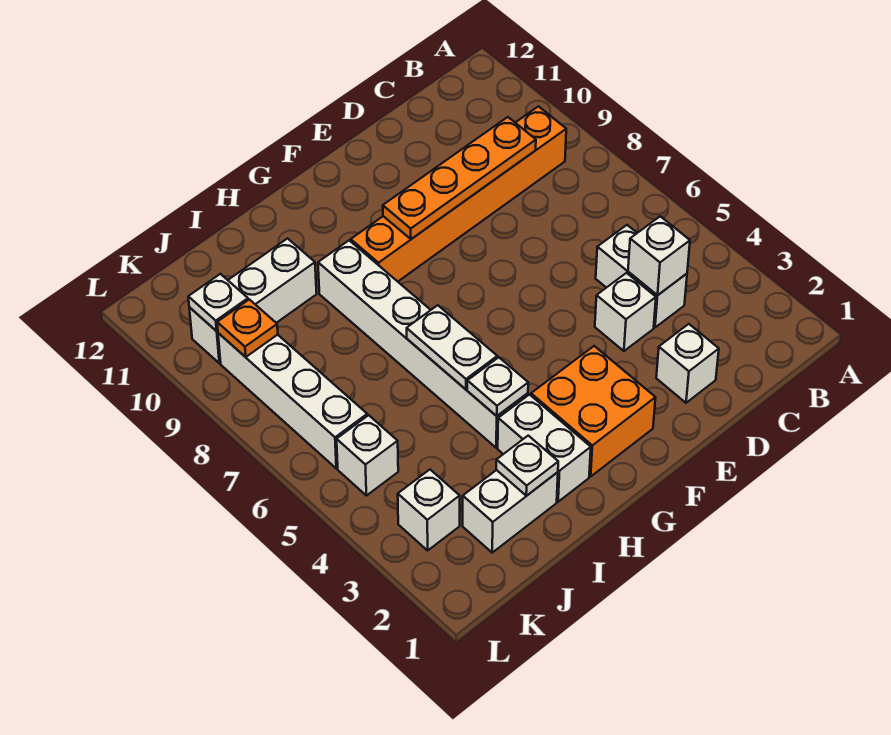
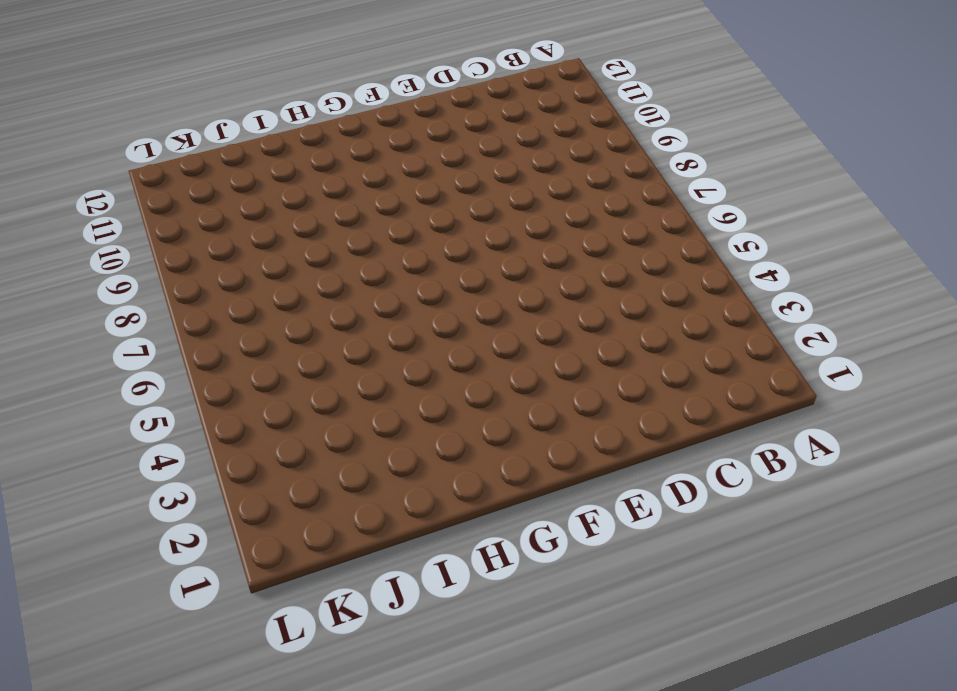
none -> orange brick B9:G9 level 1
none -> white brick C4:C5 level 1
none -> white brick D2 level 1

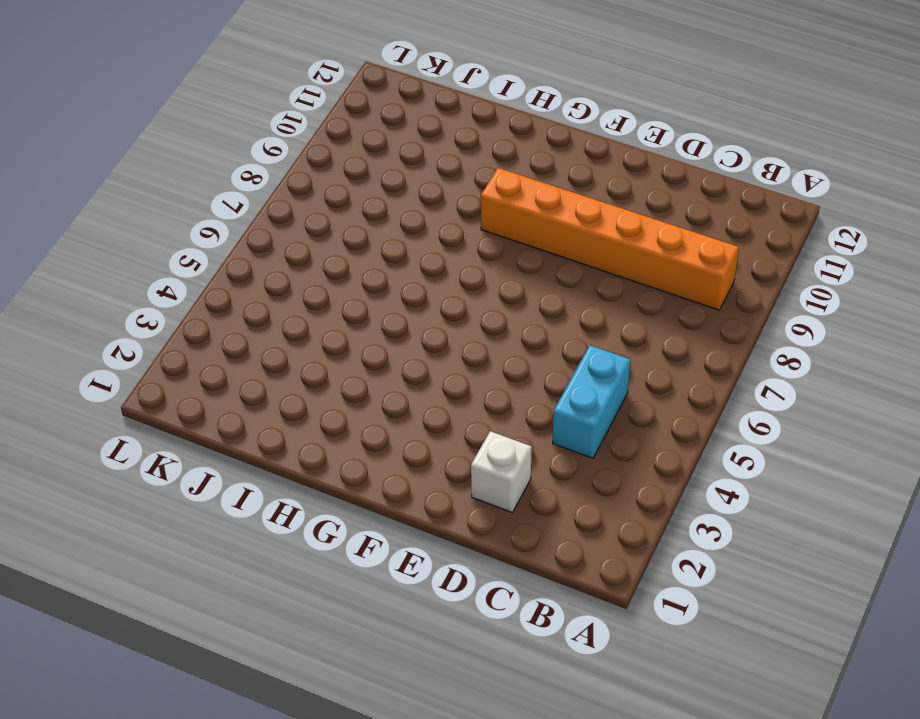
cyan brick C4:C5 level 1 -> white brick C4:C5 level 1
none -> white brick D4 level 1
none -> orange brick F2:G3 level 1
none -> white brick H2:H3 level 1

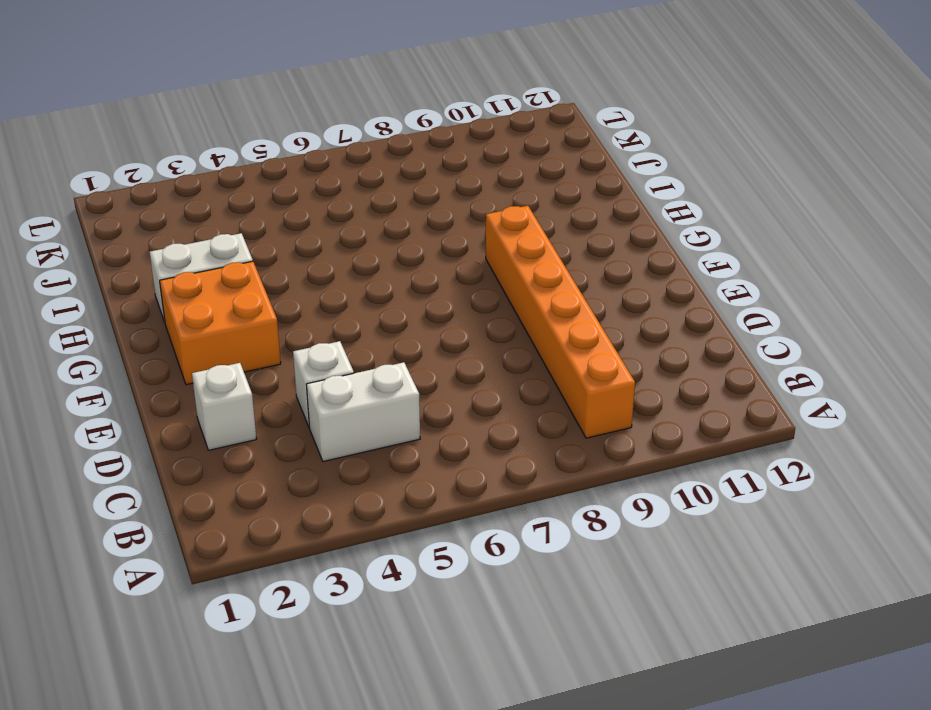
none -> white brick H4:H9 level 1
none -> white brick I2:J2 level 1
none -> white brick I10:K10 level 1

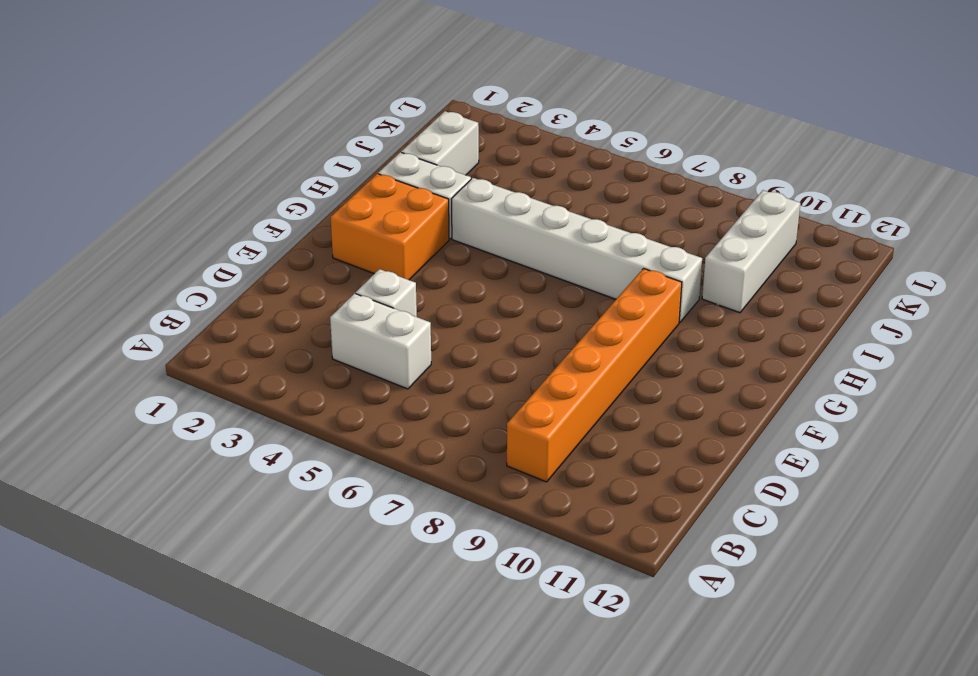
none -> white brick D2 level 1
none -> white brick K3 level 1
none -> white brick K5 level 1

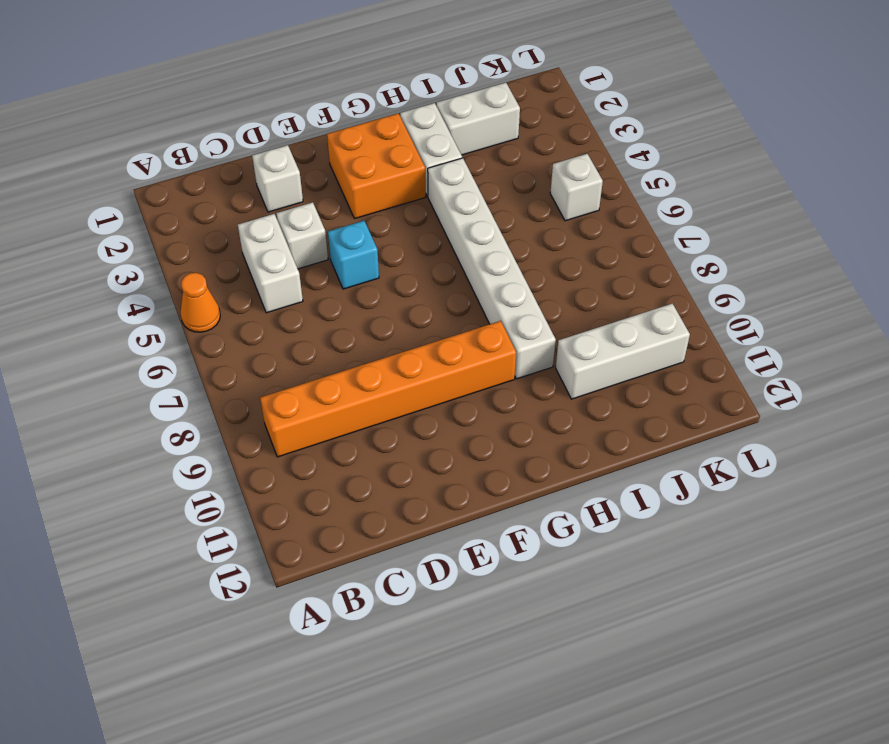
orange cone A5 level 1 -> none
cyan brick E5 level 1 -> none
none -> white brick K3 level 1
none -> white brick K6:K9 level 1
none -> white brick C4 level 2

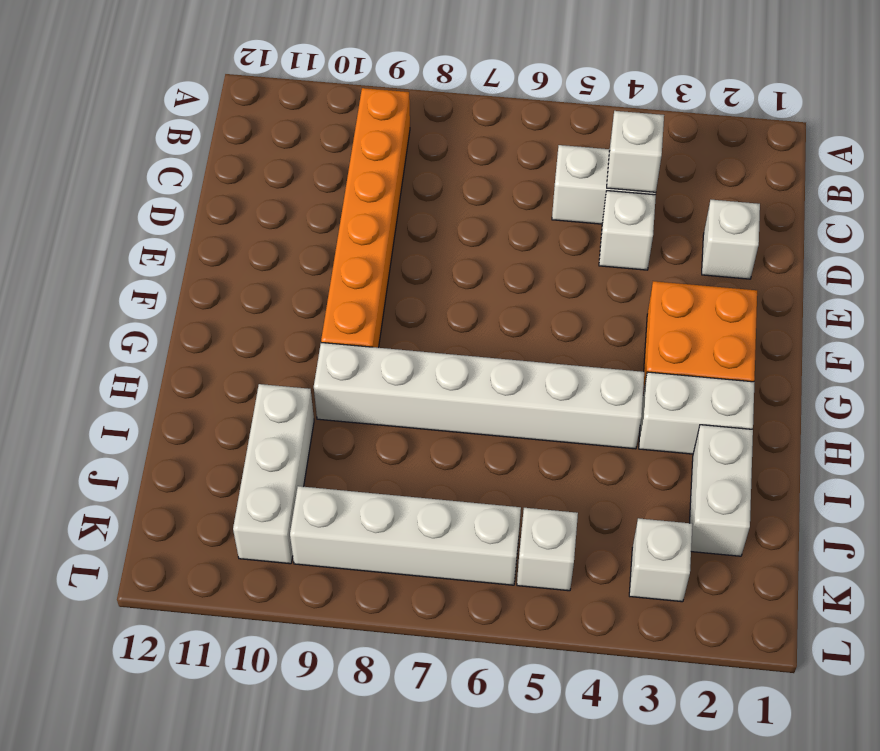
none -> orange plate C9:F9 level 2
none -> white plate H4 level 2
none -> white plate H5:H6 level 2

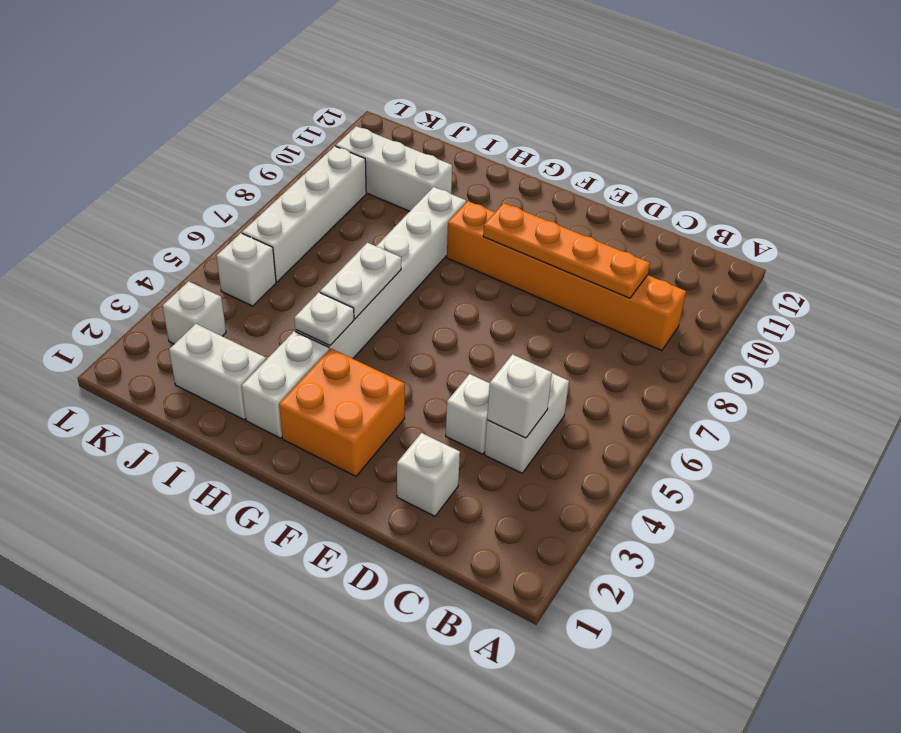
none -> white plate I2 level 2
none -> orange plate K9 level 2
none -> white plate K10 level 2

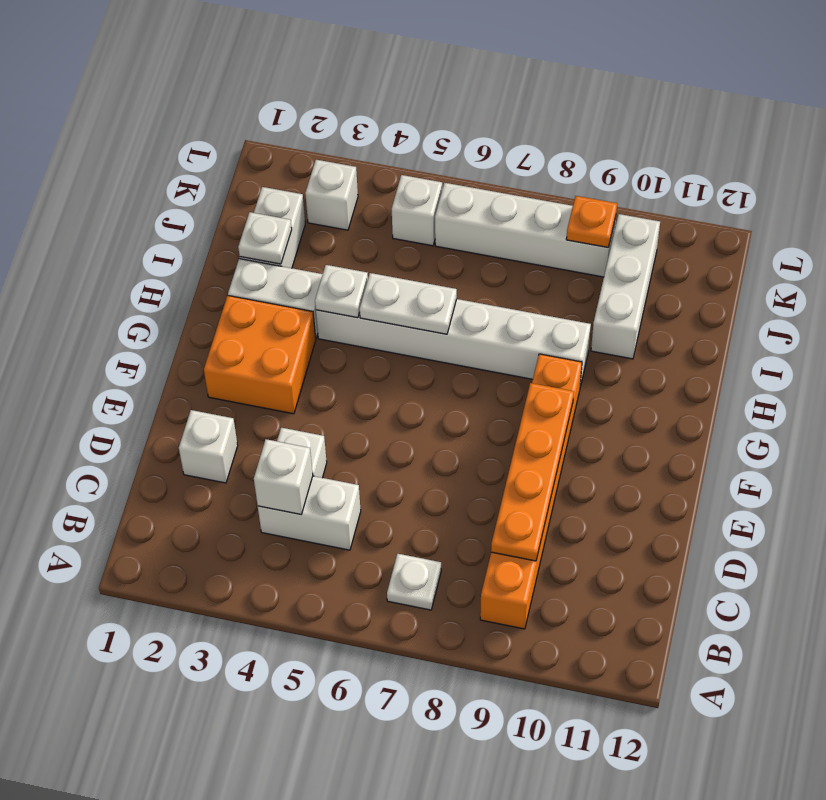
white plate B7 level 1 -> white plate K10 level 2

